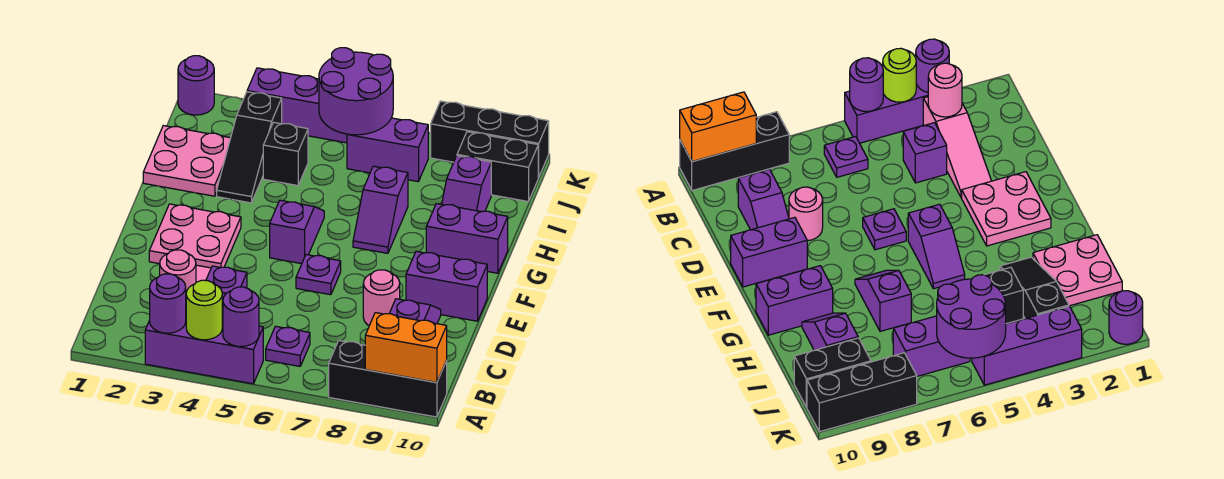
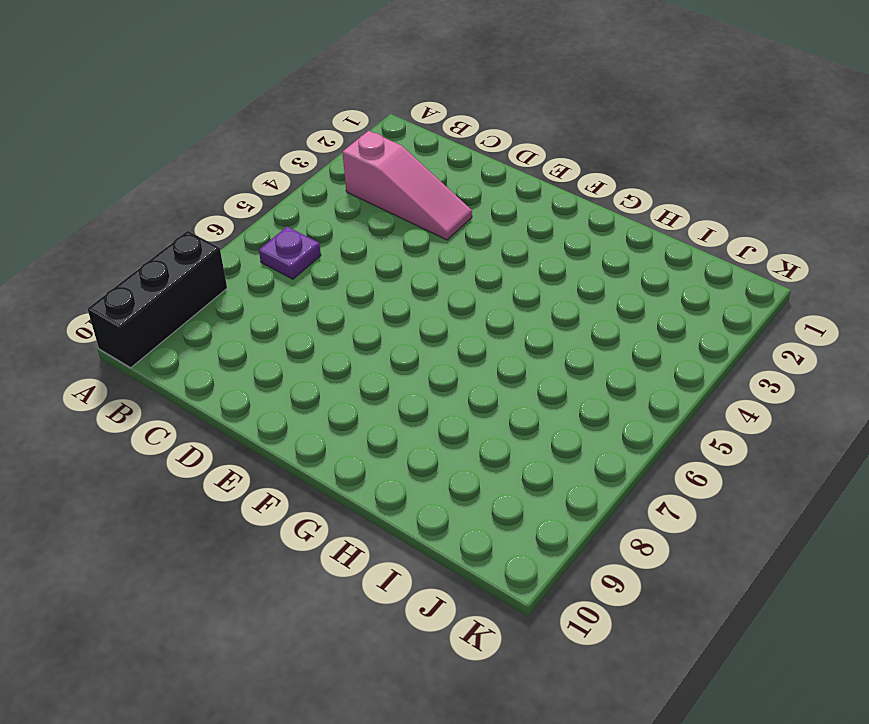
none -> purple brick A3:A5 level 1
none -> purple brick C4 level 1
none -> purple slope C9:D9 level 1 top C

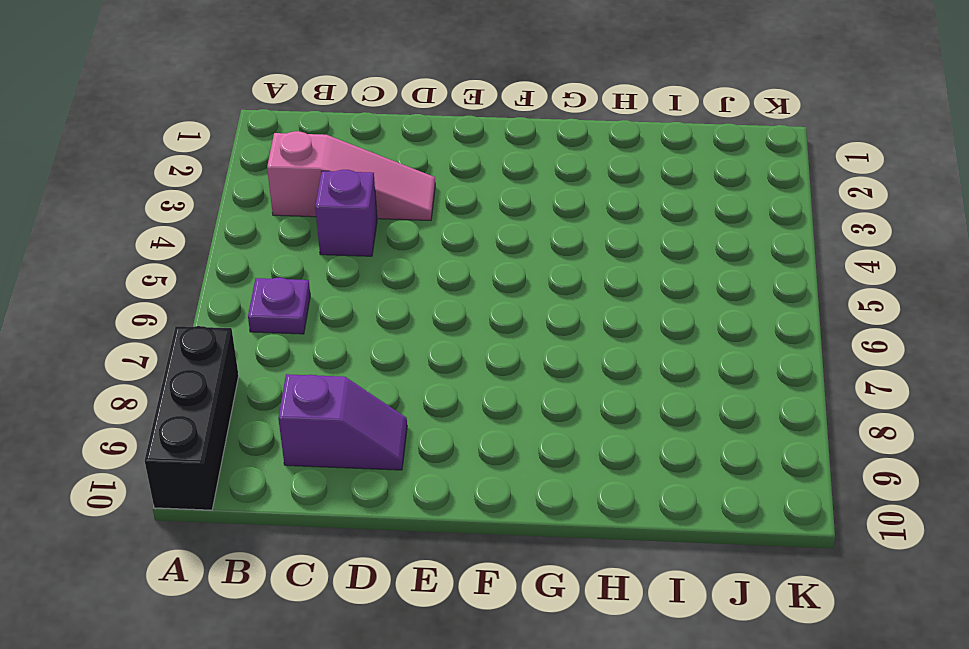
none -> purple brick A3:A5 level 1
none -> pink round brick D8 level 1
none -> pink plate E2:F3 level 1

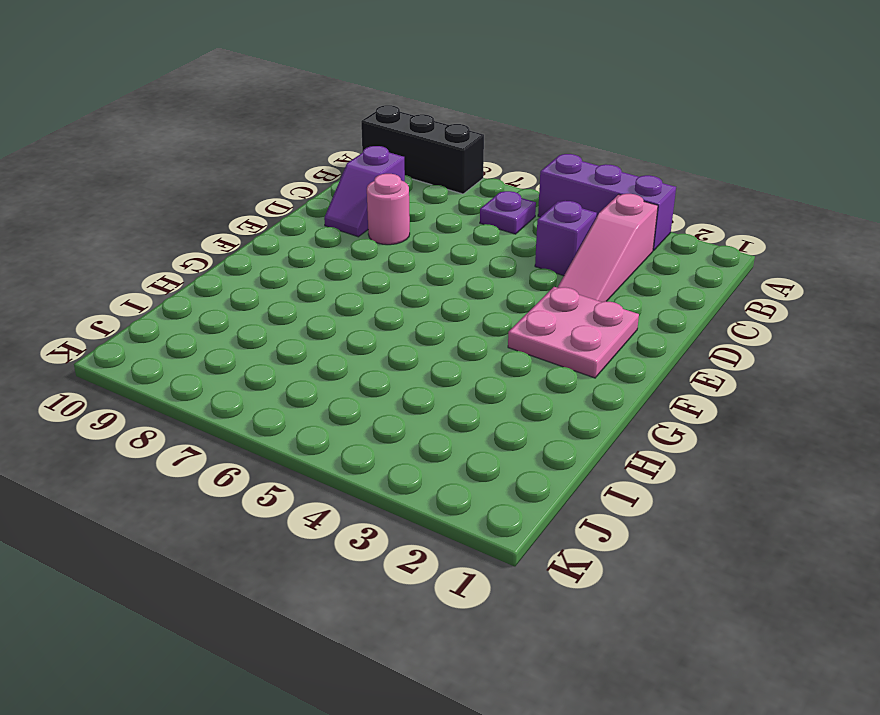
none -> purple plate E6 level 1
none -> purple brick E9:E10 level 1
none -> purple slope F5:G5 level 1 top F

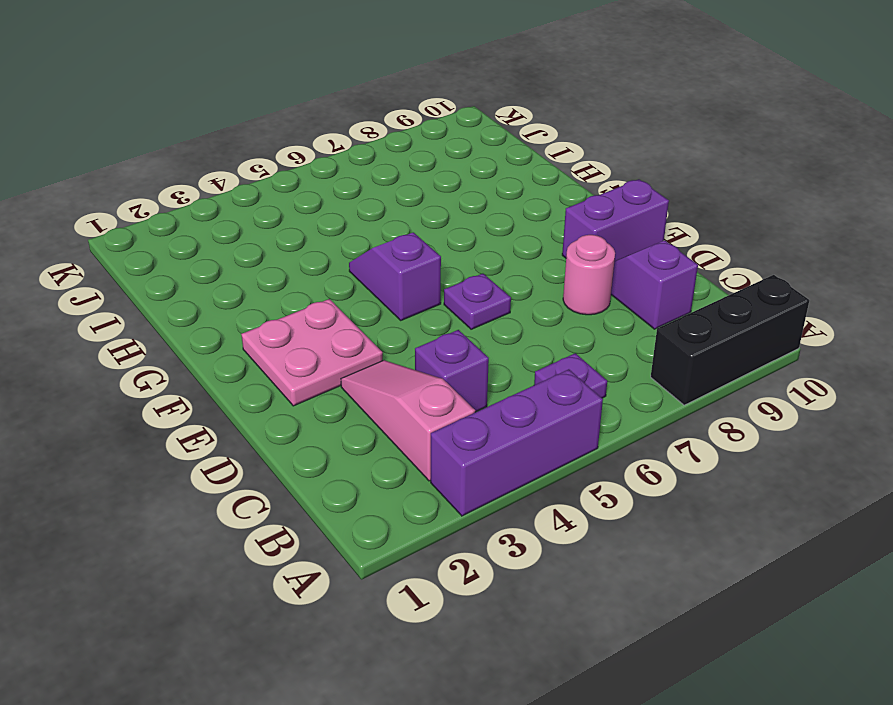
none -> purple slope G7:H7 level 1 top H
none -> purple brick G9:G10 level 1
none -> pink plate H1:I2 level 1

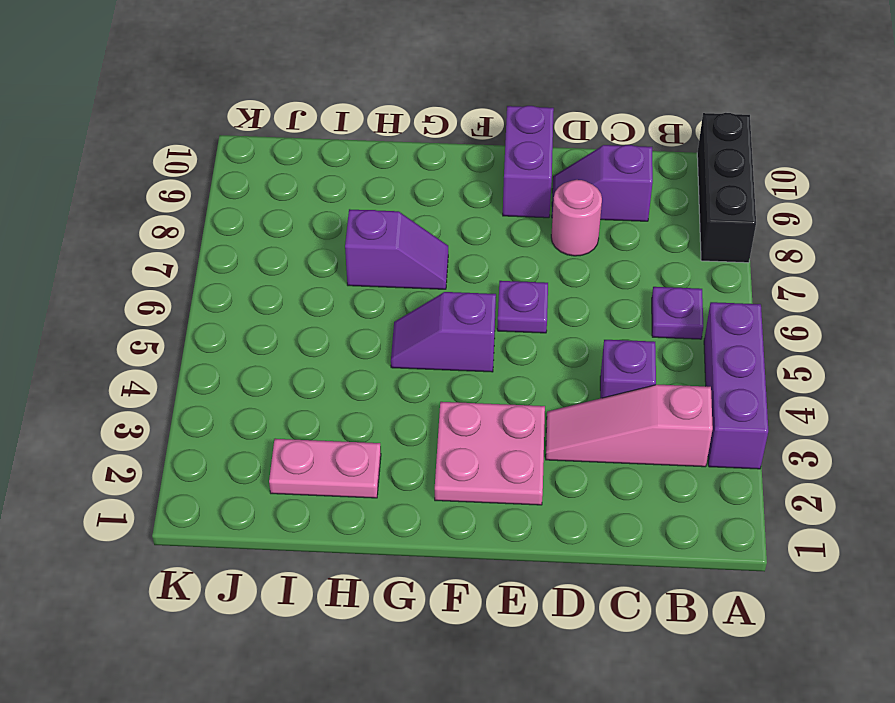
pink plate H2:I2 level 1 -> pink plate H1:I2 level 1
none -> purple brick G9:G10 level 1
none -> black slope H3:J3 level 1 top J
none -> purple slope H9:I9 level 1 top I

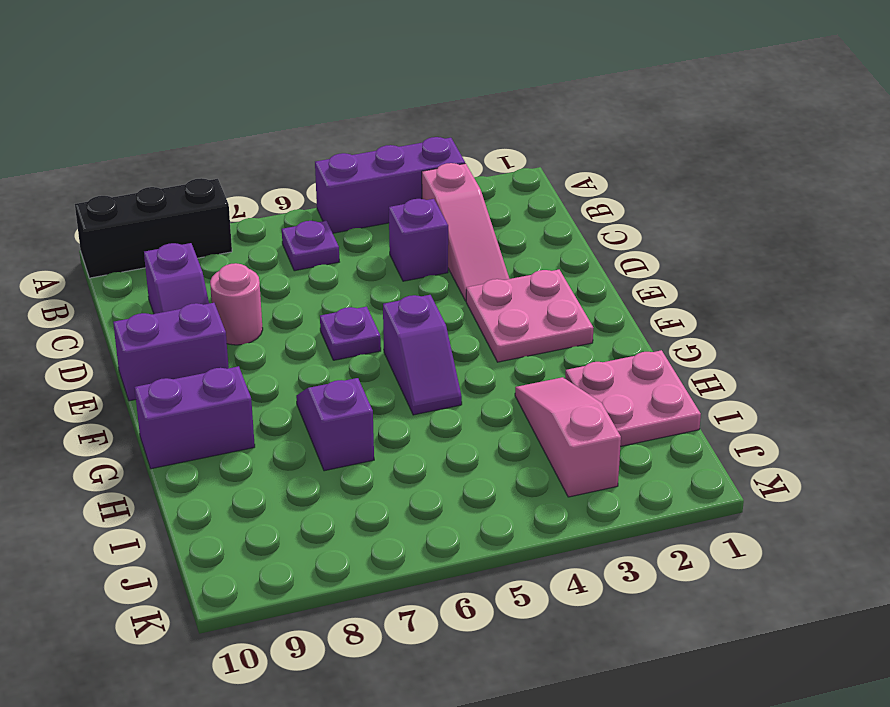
pink slope H3:J3 level 1 top J -> black slope H3:J3 level 1 top J
none -> purple slope H9:I9 level 1 top I
none -> black brick I4 level 1
none -> purple brick J6:J7 level 1

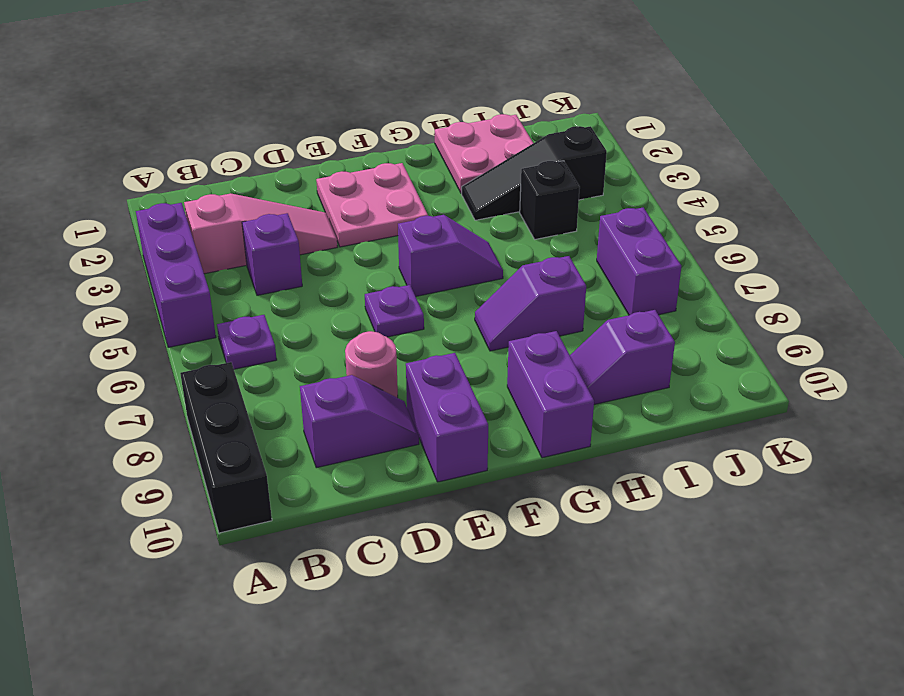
none -> black brick J9:J10 level 1
none -> purple round brick K1 level 1
none -> purple brick K3:K5 level 1

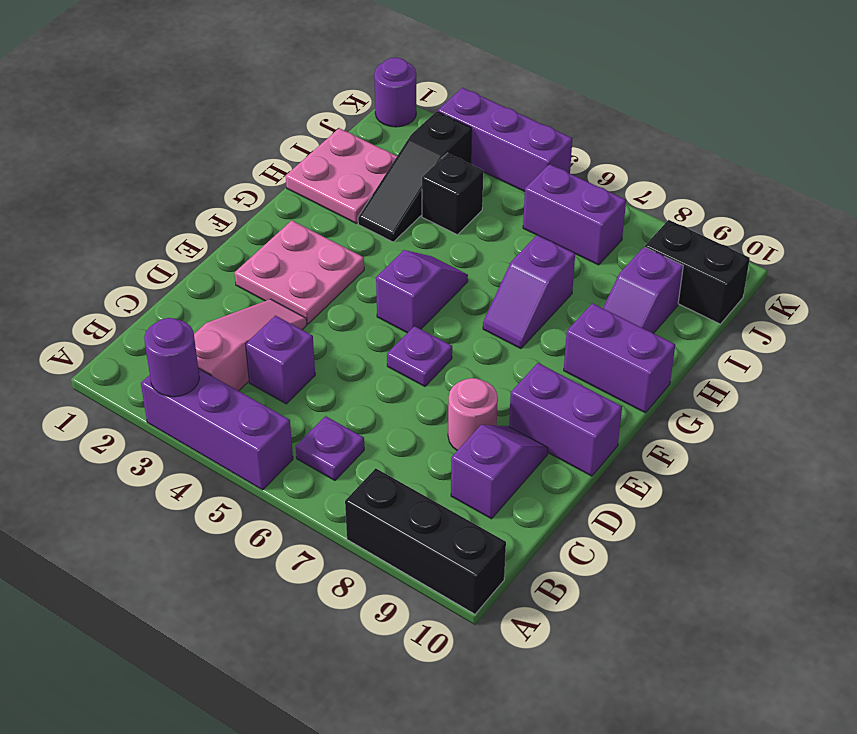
none -> black brick K8:K10 level 1
none -> lime round brick A4 level 2
none -> purple round brick A5 level 2

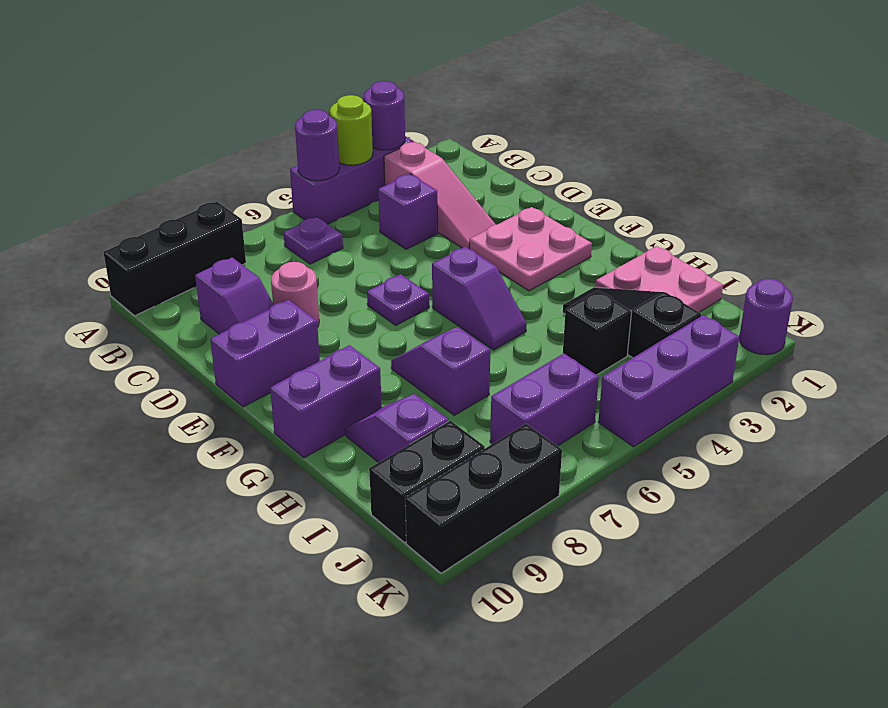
none -> orange brick A9:A10 level 2
none -> pink round brick B3 level 2
none -> purple round brick J5:K6 level 2

